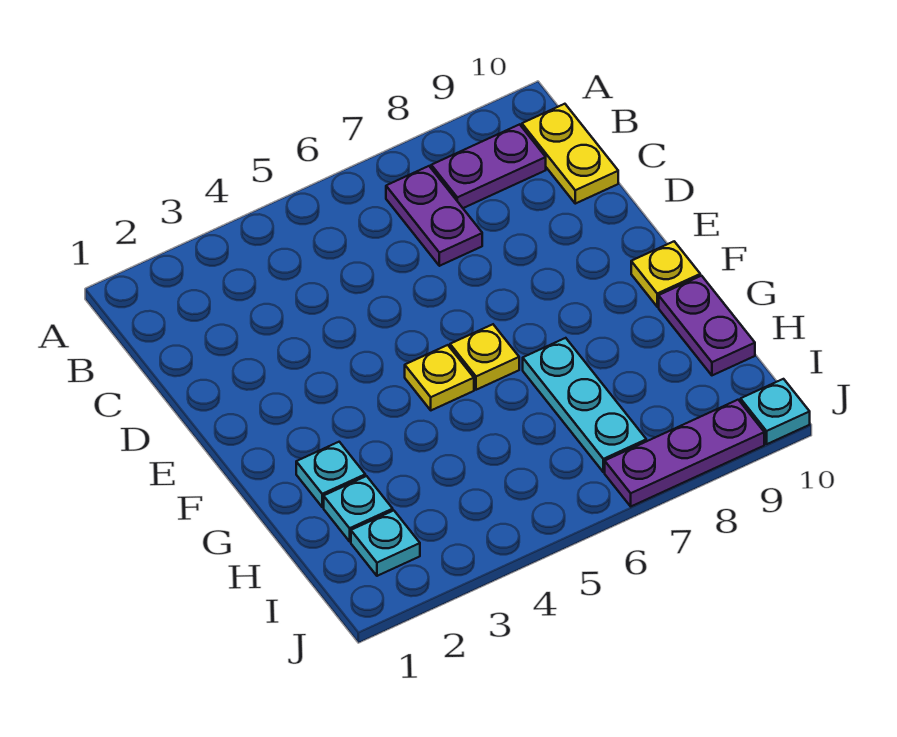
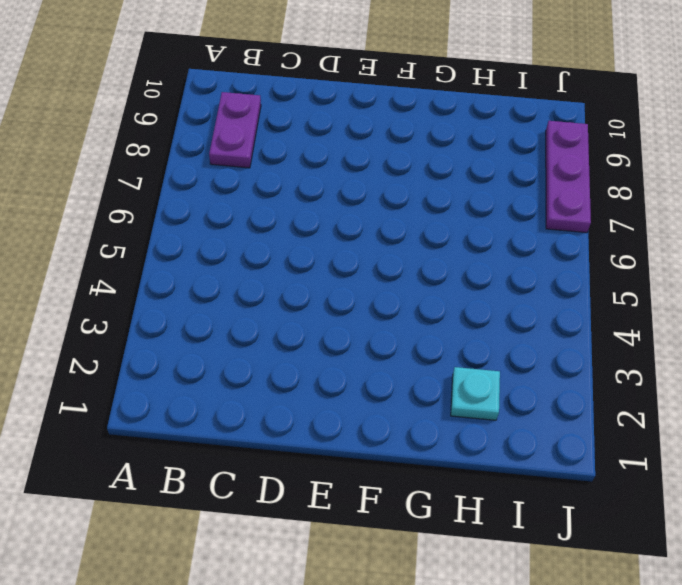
none -> purple plate B7:C7 level 1
none -> yellow plate B10:C10 level 1
none -> yellow plate F5 level 1

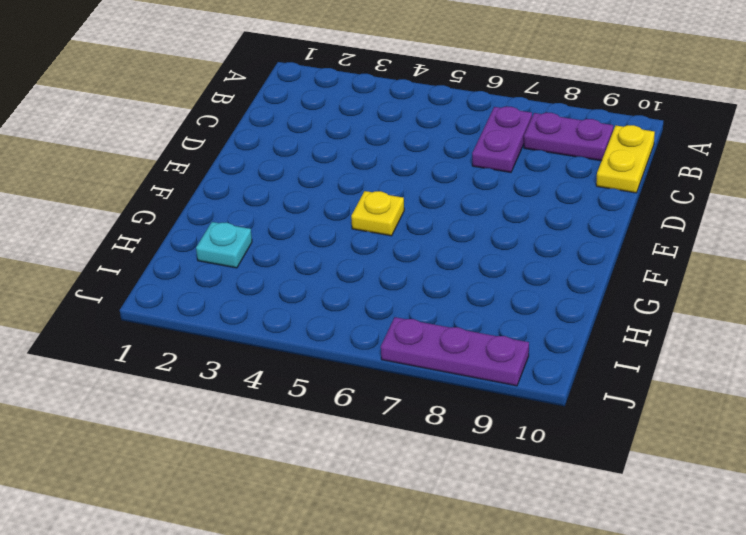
none -> yellow plate F6 level 1
none -> yellow plate F10 level 1
none -> cyan plate G2 level 1

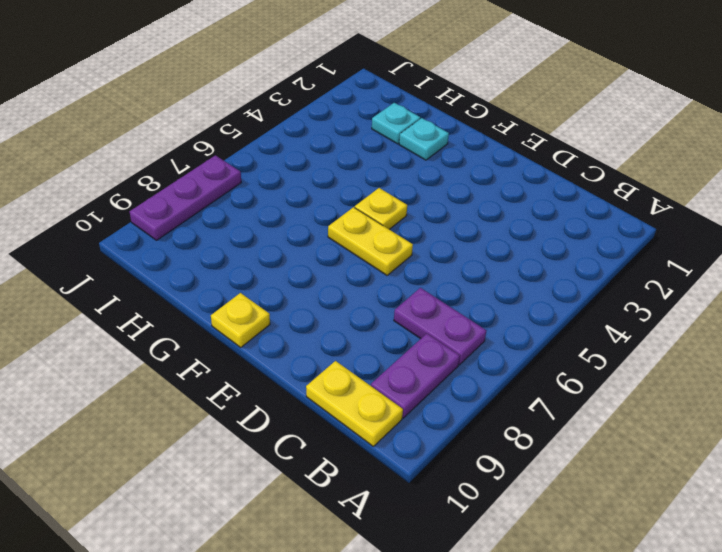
yellow plate E6:F6 level 1 -> yellow plate F6 level 1
none -> cyan plate G7:I7 level 1
none -> purple plate G10:H10 level 1
none -> cyan plate I2 level 1

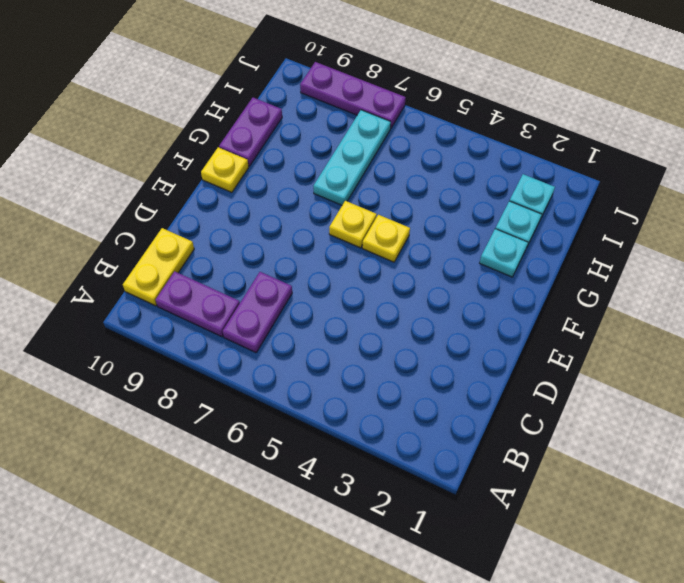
none -> cyan plate J10 level 1

